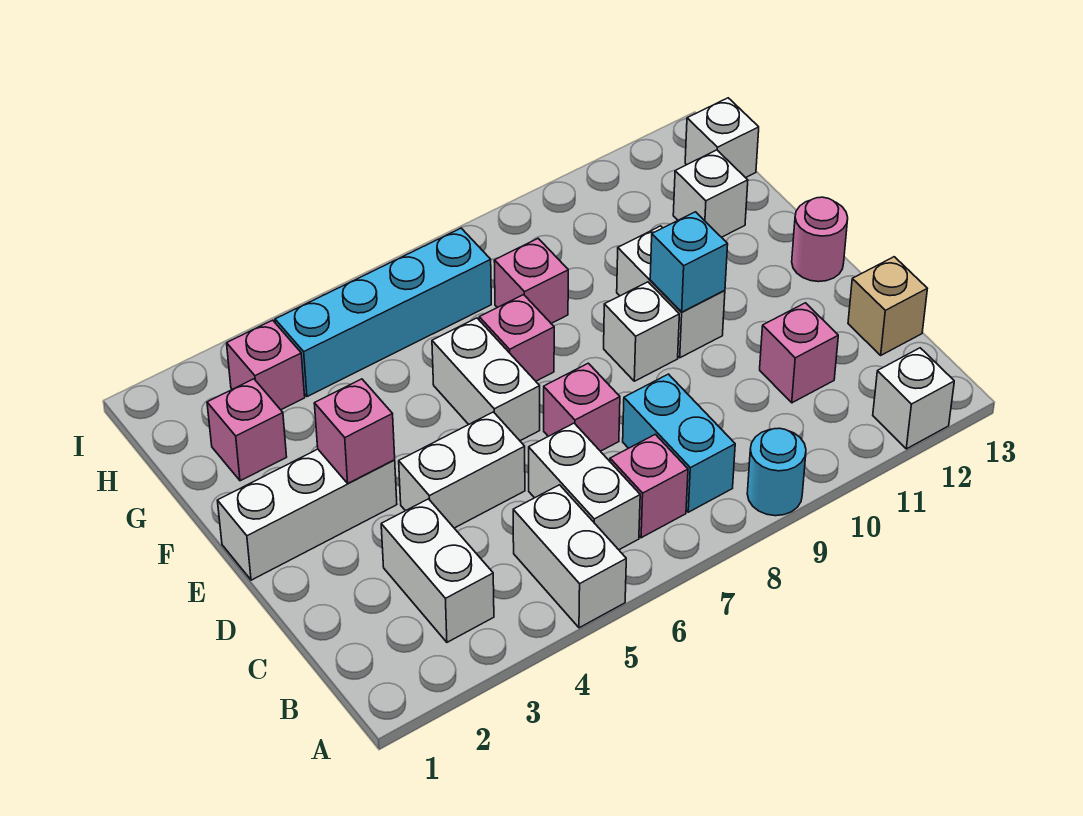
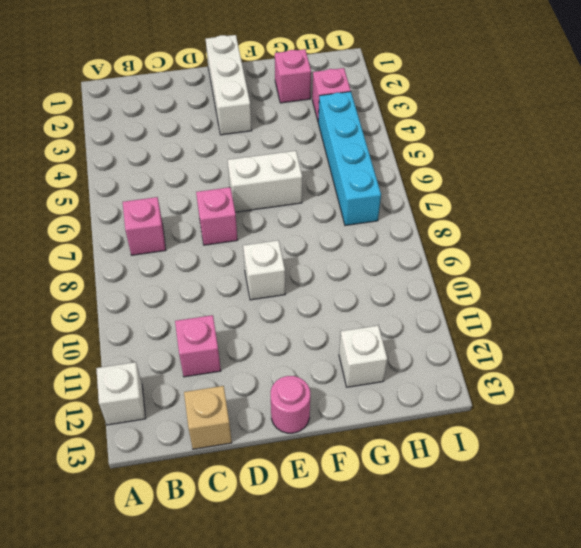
none -> white brick A5:B5 level 1
none -> cyan round brick A9 level 1
none -> white brick B3:C3 level 1

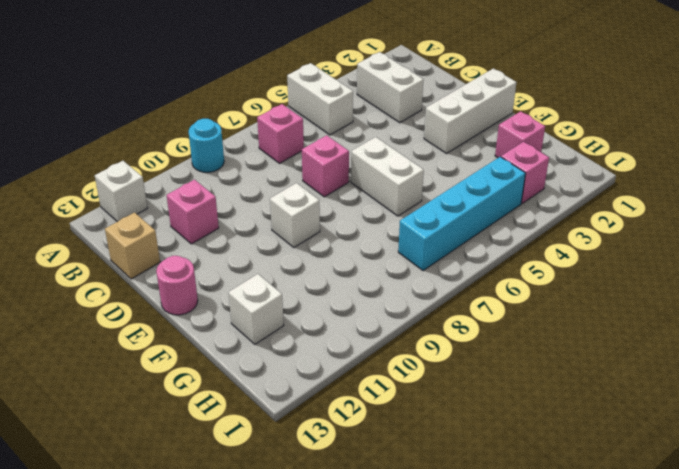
none -> white brick B6:C6 level 1
none -> cyan brick B8:C8 level 1
none -> white brick D4:D5 level 1

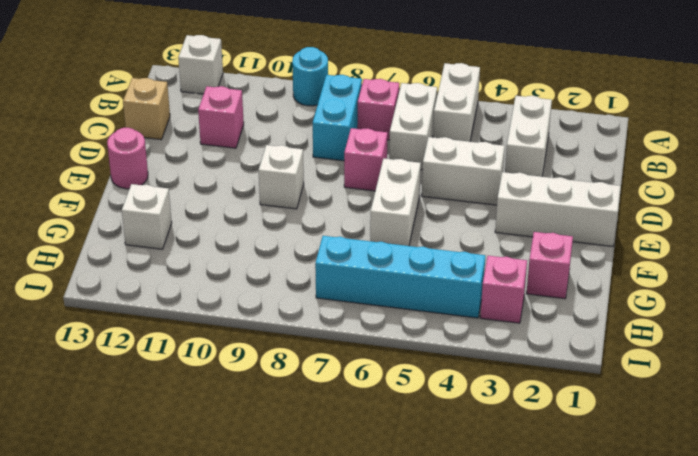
none -> white brick E10:F10 level 1
none -> pink brick F7 level 1
none -> pink brick G8 level 1

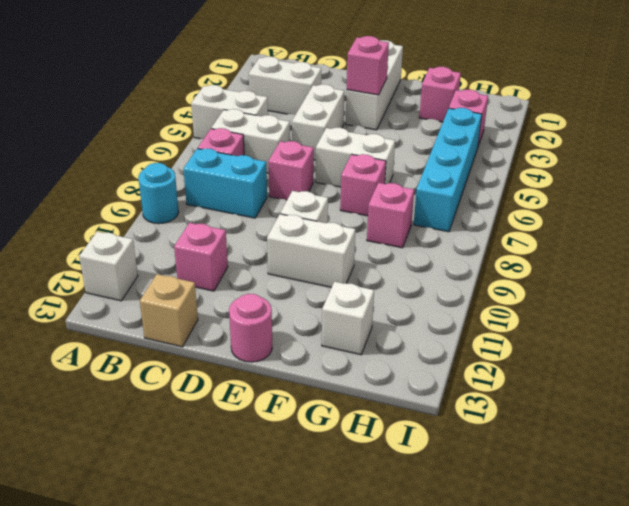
none -> white brick H13 level 1
none -> cyan brick E10 level 2

